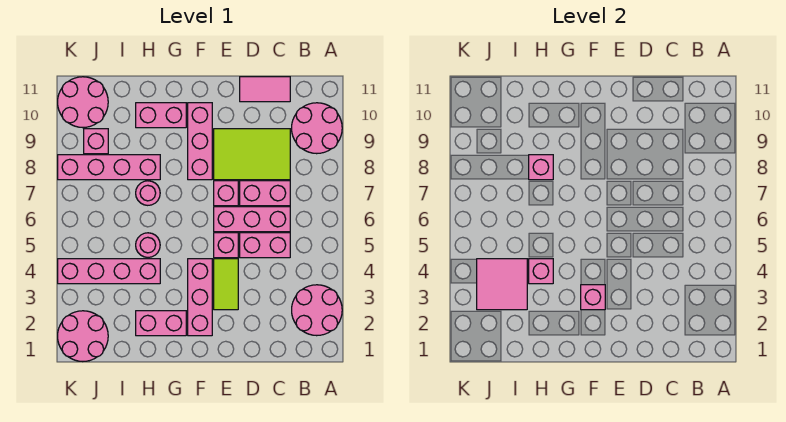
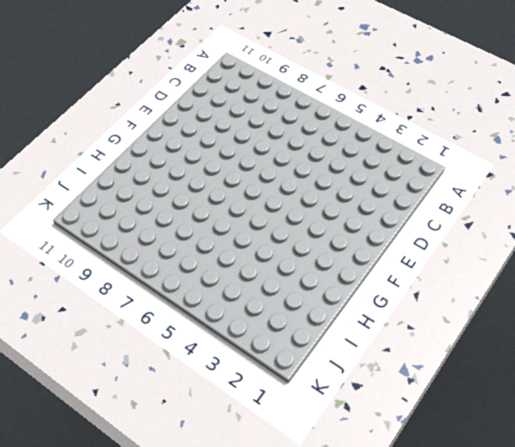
none -> pink round brick A2:B3 level 1
none -> pink round brick A9:B10 level 1
none -> pink brick C5:D5 level 1

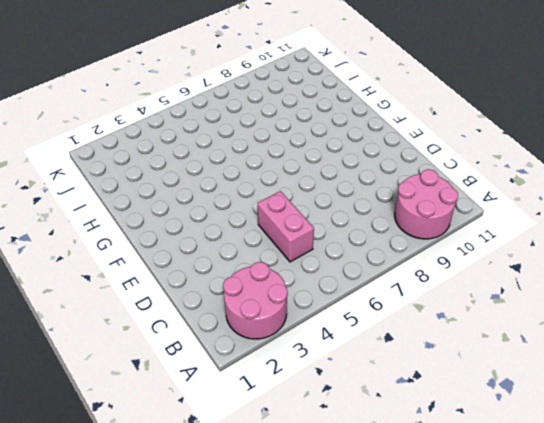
none -> pink brick C6:E6 level 1
none -> pink brick C7:D7 level 1
none -> lime tile C8:E9 level 1

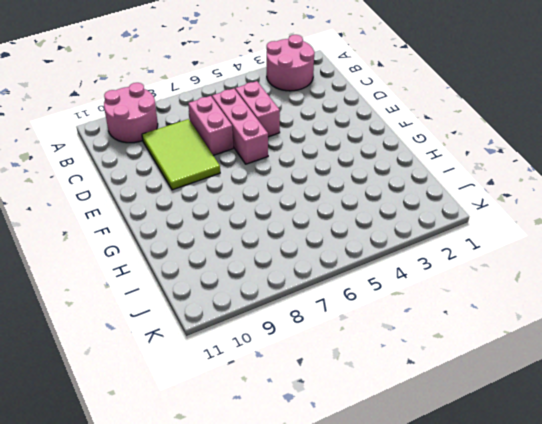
none -> pink tile C11:D11 level 1
none -> lime tile E3:E4 level 1
none -> pink brick E5 level 1

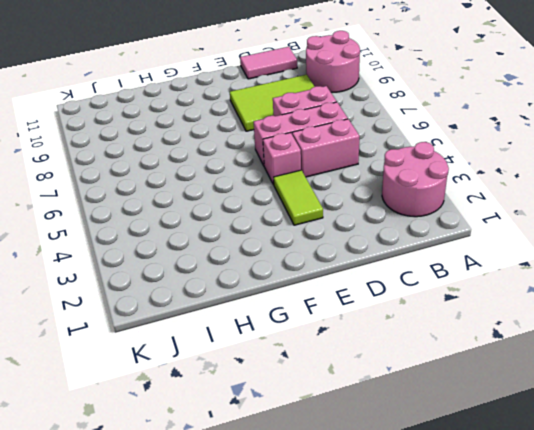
none -> pink brick E7 level 1
none -> pink brick F2:F4 level 1
none -> pink brick F8:F10 level 1

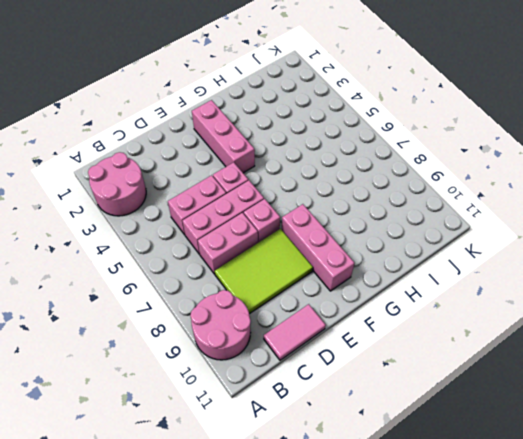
none -> lime tile E3:E4 level 1
none -> pink brick G2:H2 level 1
none -> pink brick G10:H10 level 1

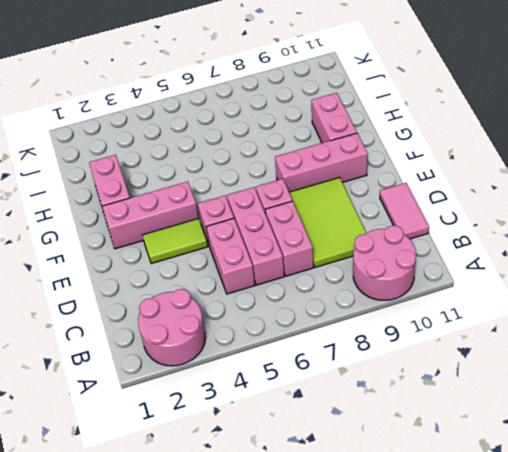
none -> pink brick H4:K4 level 1
none -> pink round brick H5 level 1
none -> pink round brick H7 level 1

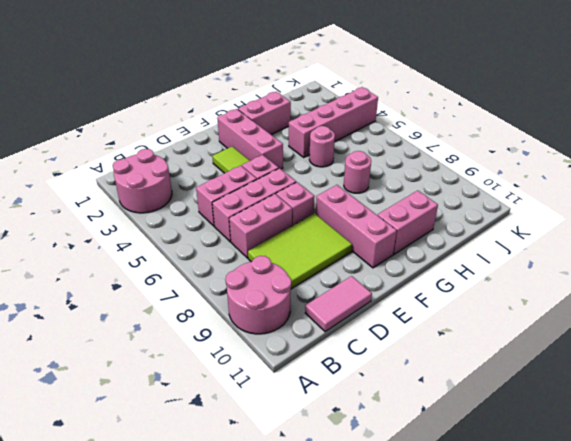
none -> pink brick H8:K8 level 1
none -> pink round brick J1:K2 level 1
none -> pink brick J9 level 1

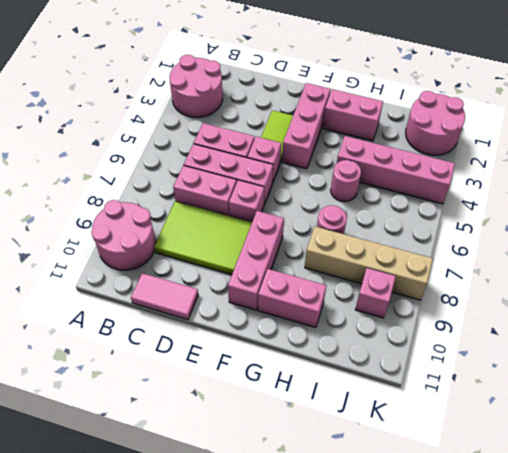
tan brick H8:K8 level 1 -> pink brick H8:K8 level 1
none -> pink round brick J10:K11 level 1
none -> pink brick F3 level 2
none -> pink brick H4 level 2

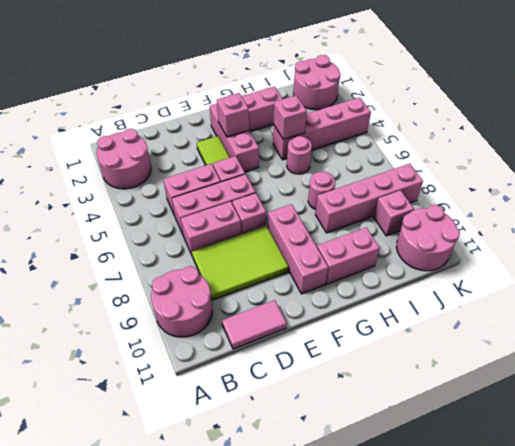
none -> pink brick H8 level 2
none -> pink tile I3:J4 level 2

